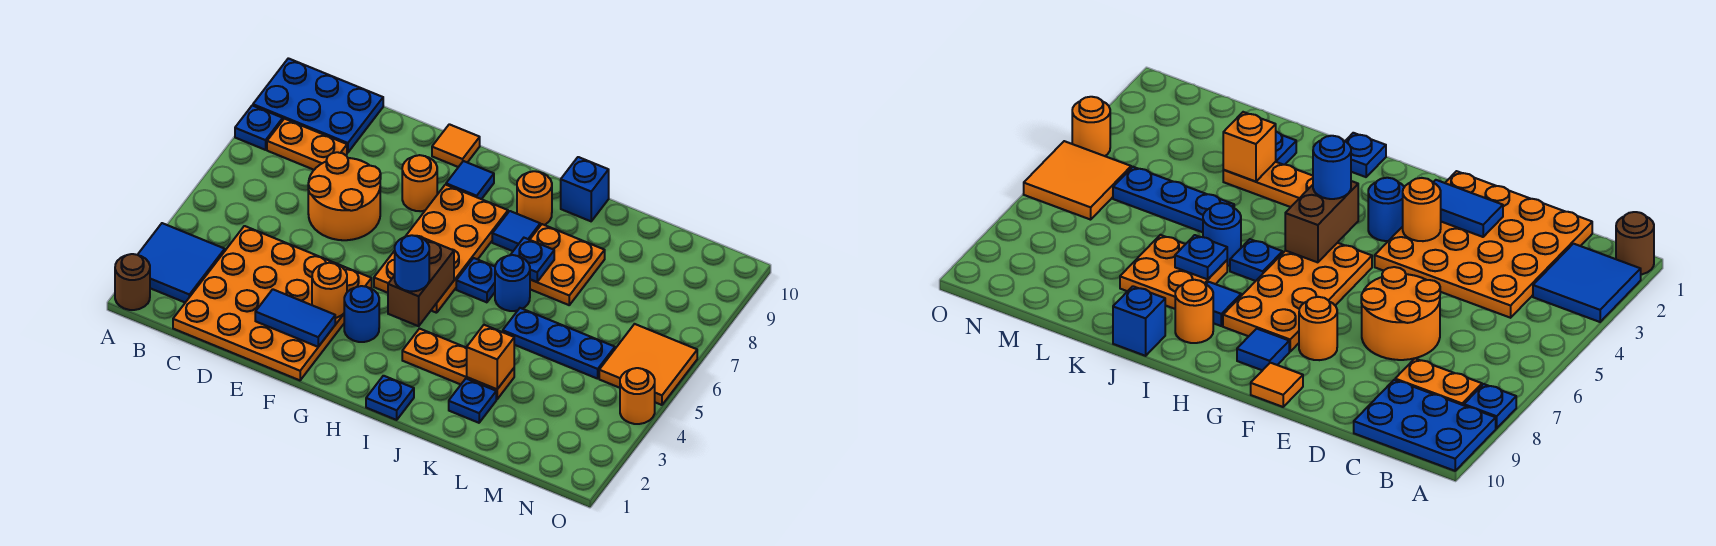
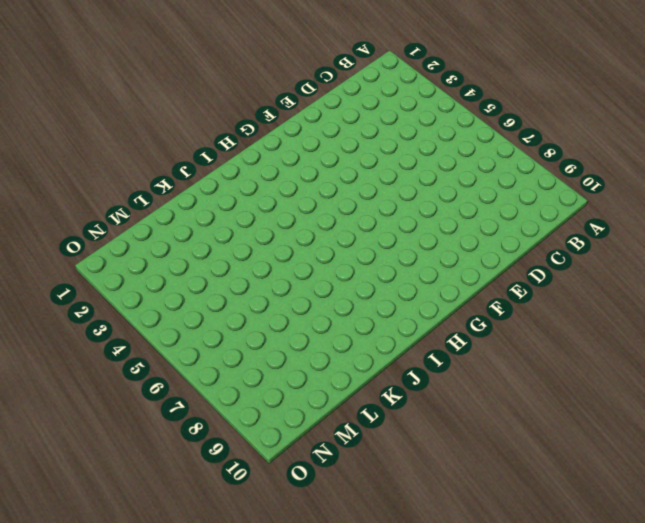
none -> brown round brick A1 level 1
none -> blue tile A2:B3 level 1
none -> blue plate A8 level 1
none -> blue plate A9:C10 level 1

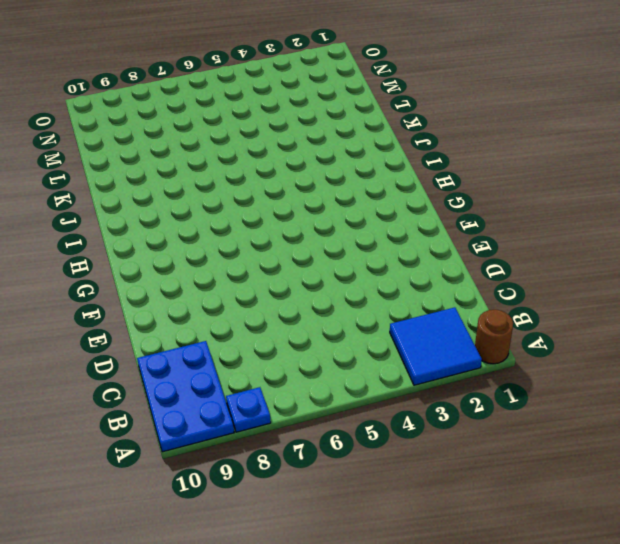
none -> orange plate B8:C8 level 1
none -> orange plate C1:F4 level 1
none -> orange round brick D6:E7 level 1
none -> orange round brick F8 level 1

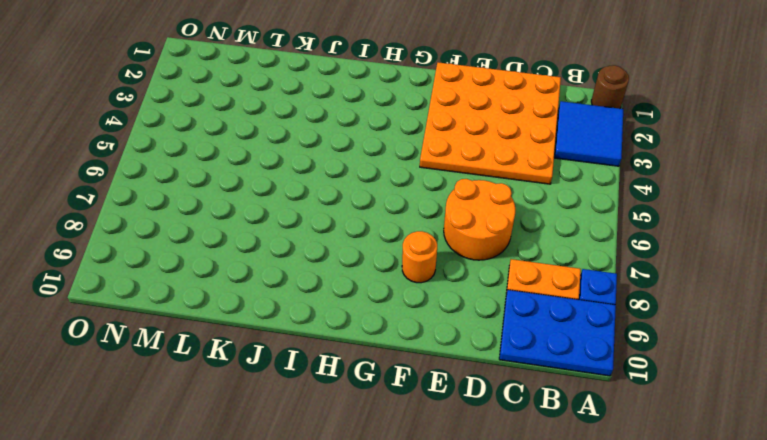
none -> orange tile F10 level 1
none -> blue round brick G3 level 1
none -> orange plate G5:H8 level 1
none -> blue tile G9 level 1

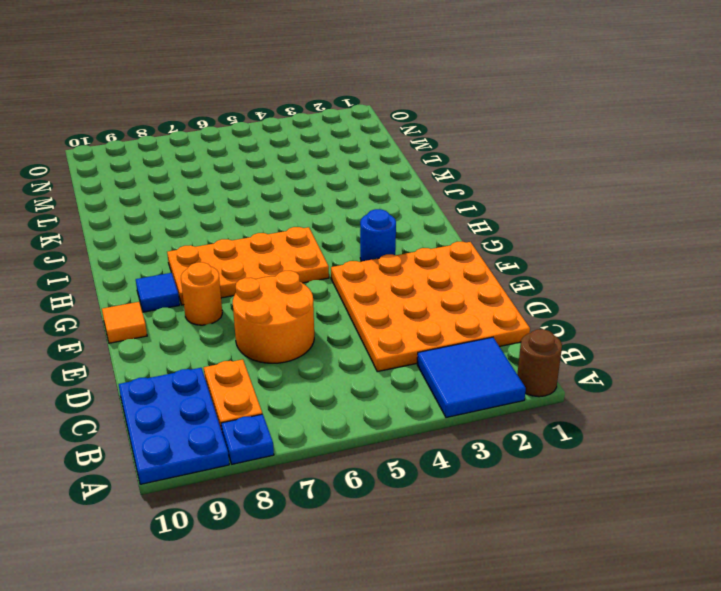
none -> blue plate I1 level 1
none -> orange plate I3:K3 level 1
none -> blue plate I6 level 1
none -> blue tile I8 level 1

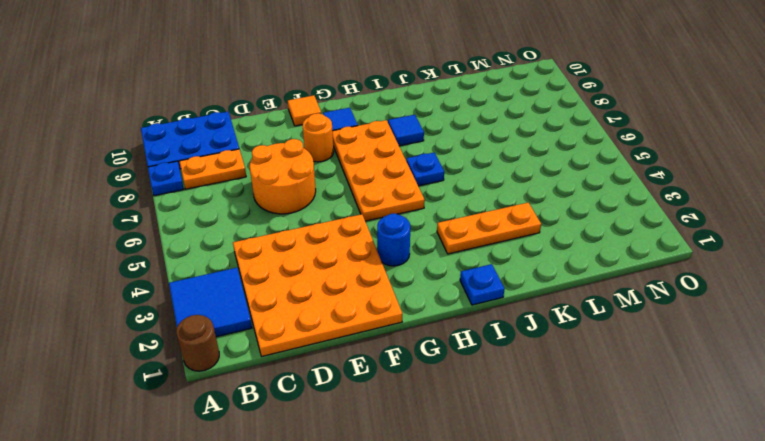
none -> orange round brick I9 level 1
none -> blue round brick J6 level 1
none -> orange plate J7:K8 level 1
none -> blue brick J10 level 1

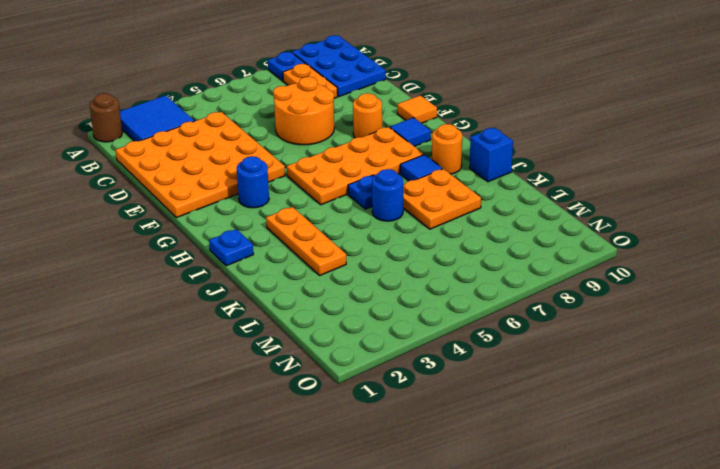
none -> blue plate K2 level 1
none -> blue plate K5:M5 level 1
none -> orange tile N5:O6 level 1
none -> orange round brick O4 level 1

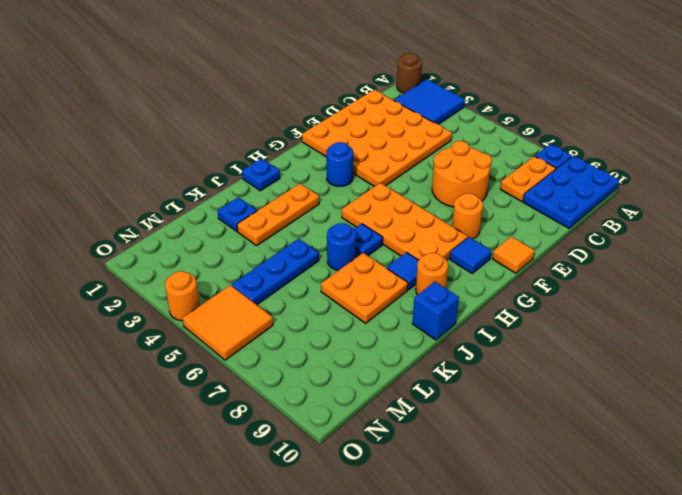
none -> blue tile E2:F2 level 2
none -> orange round brick F3 level 2
none -> brown brick H4:H5 level 2
none -> blue plate J7 level 2

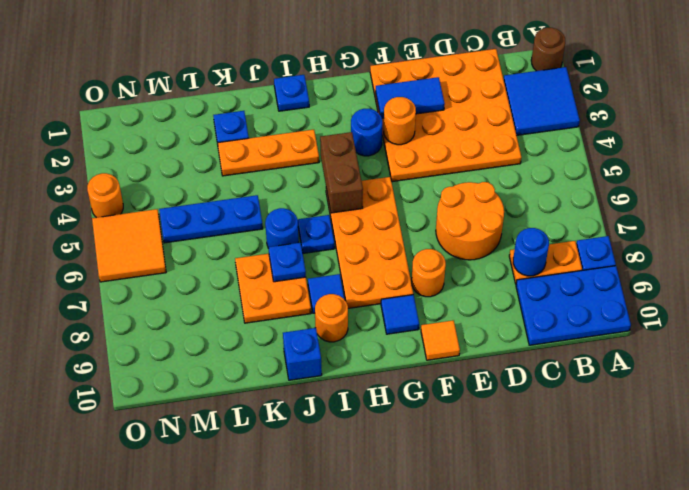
blue round brick C8 level 2 -> blue round brick H4 level 3
none -> orange brick K3 level 2

